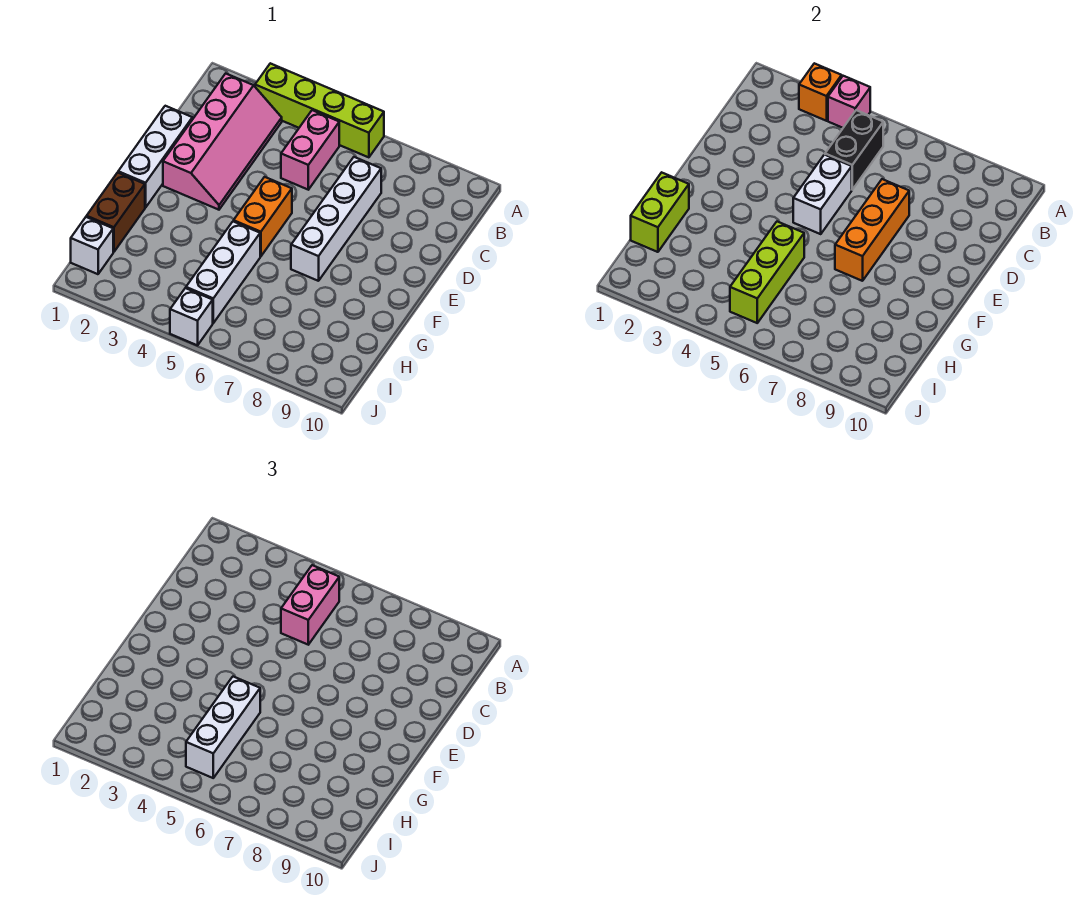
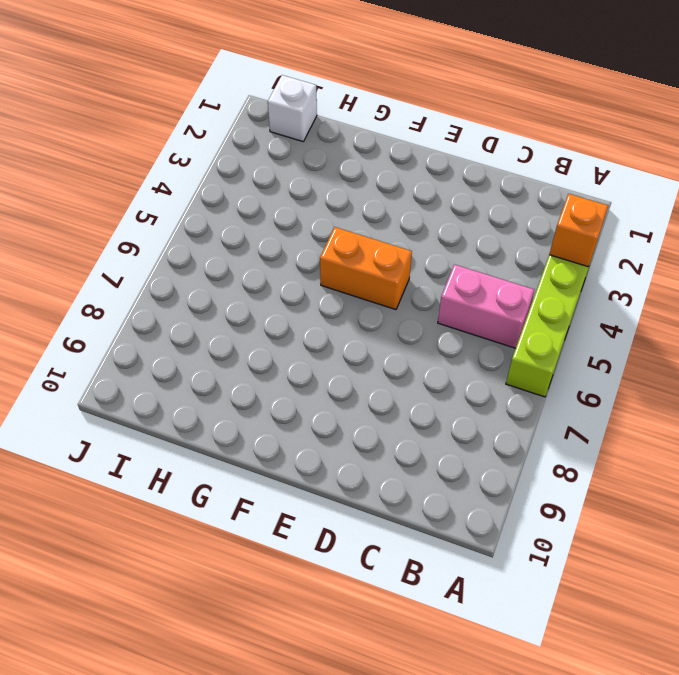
none -> pink slope B2:E3 level 1 top 2
none -> white brick C7:F7 level 1
none -> white brick D1:F1 level 1

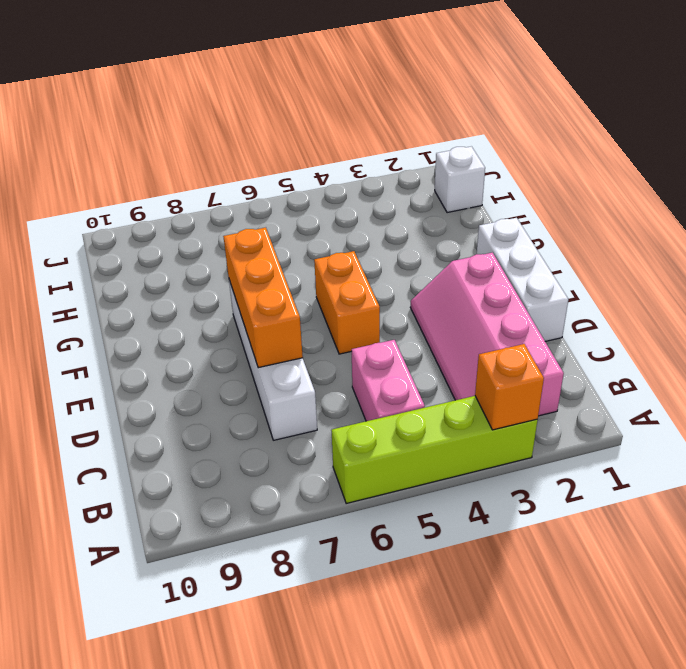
none -> brown brick G1:H1 level 1
none -> white brick G5:I5 level 1
none -> white brick J5 level 1

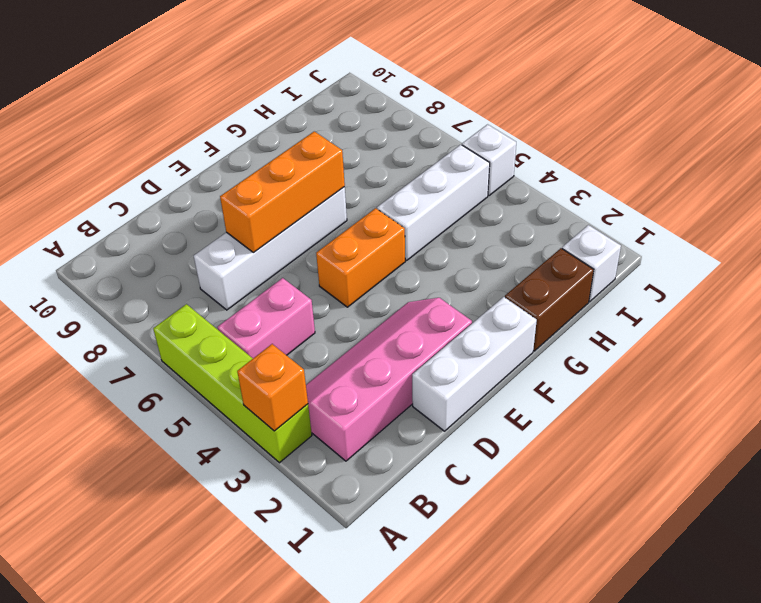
none -> pink brick A4 level 2
none -> black brick B5:C5 level 2
none -> white brick D5:E5 level 2

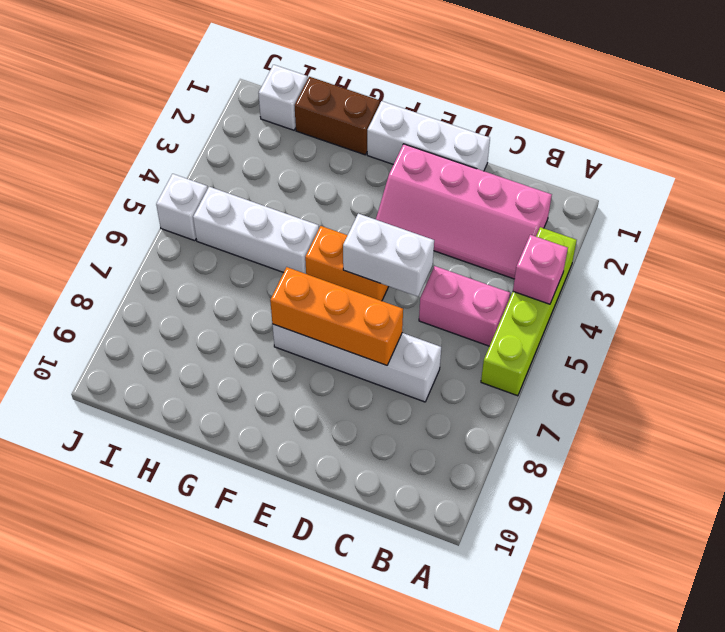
none -> orange brick A3 level 2
none -> black brick B5:C5 level 2
none -> lime brick G1:H1 level 2

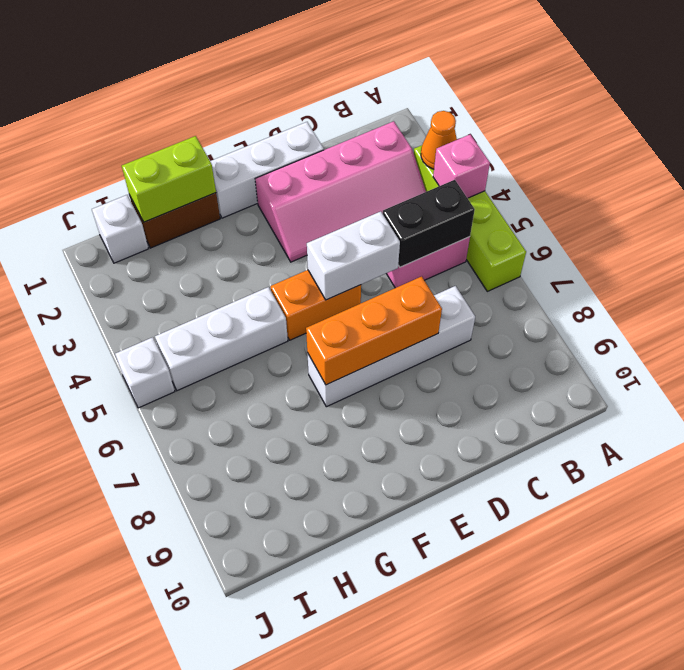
orange cone A3 level 2 -> orange brick A3 level 2
none -> lime brick G5:I5 level 2
none -> pink brick B5:C5 level 3
none -> white brick G5:I5 level 3

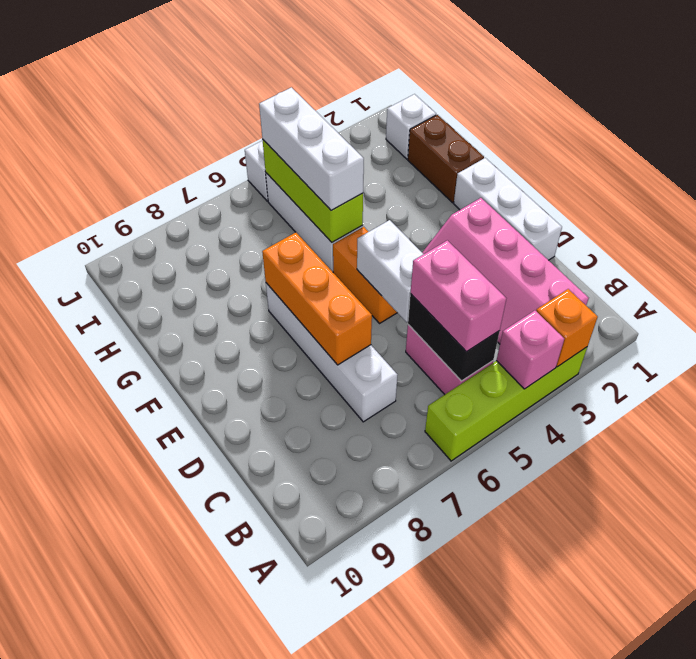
none -> lime brick G1:H1 level 2

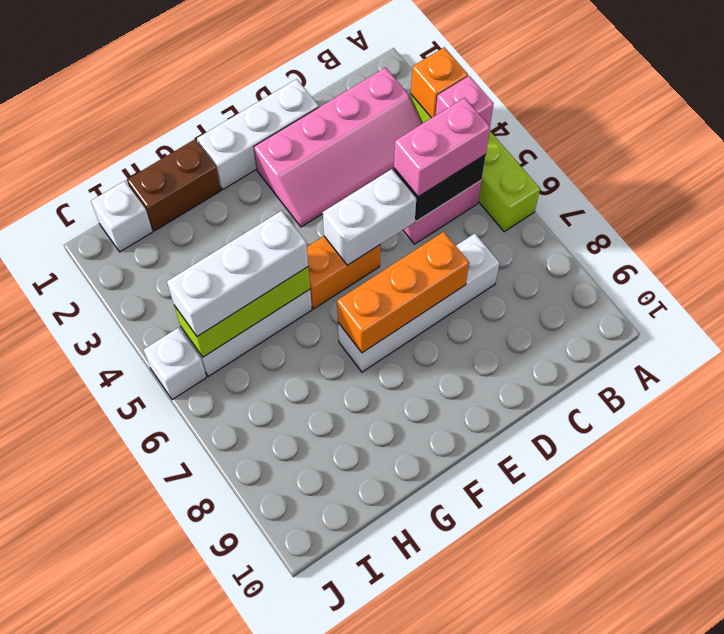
none -> lime brick G1:H1 level 2

